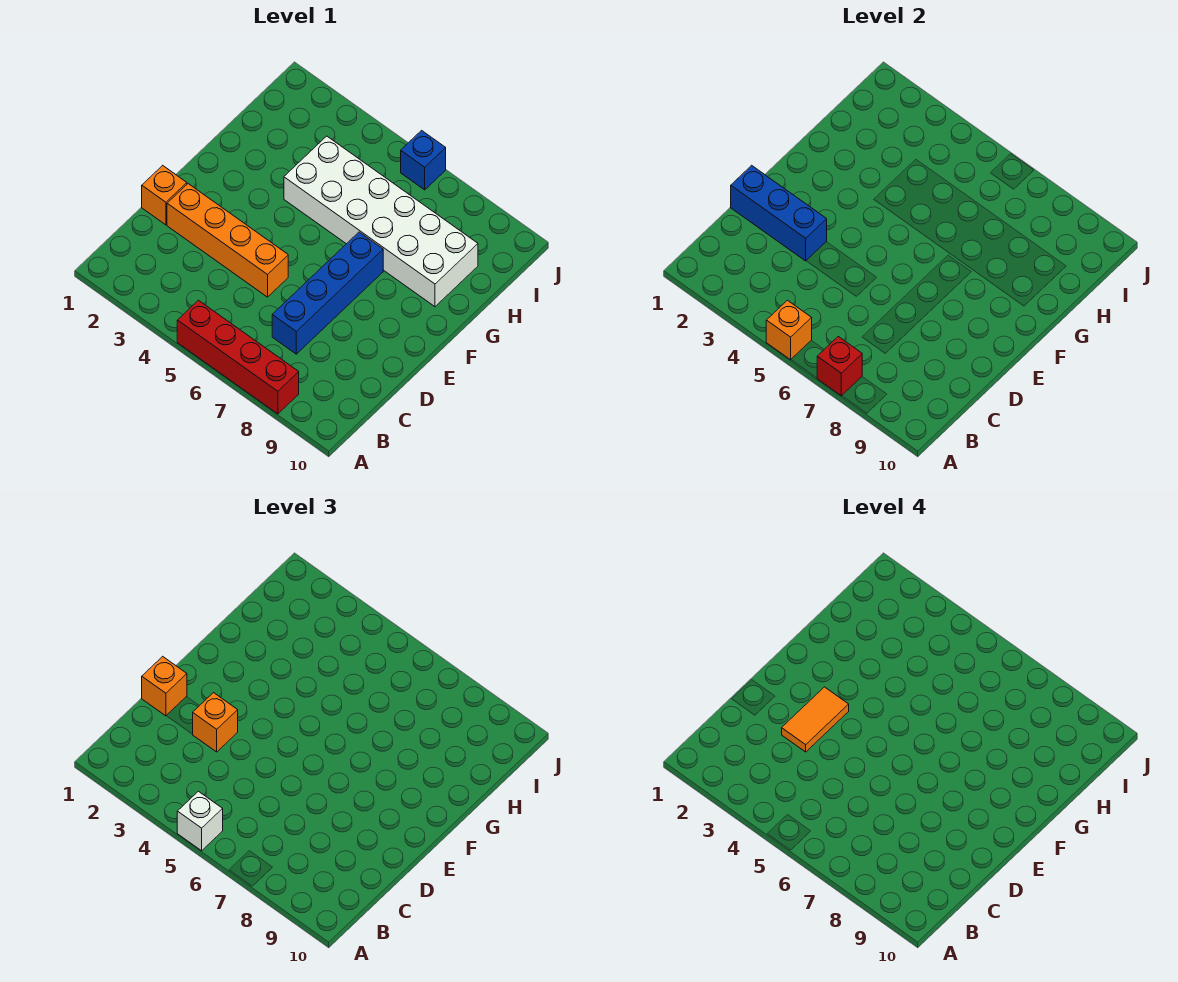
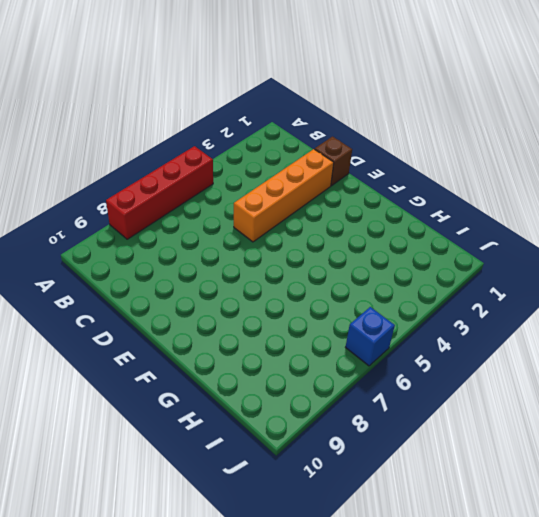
brown brick D1 level 1 -> orange brick D1 level 1
none -> blue brick C7:F7 level 1
none -> white brick G4:H9 level 1
none -> orange brick A5 level 2

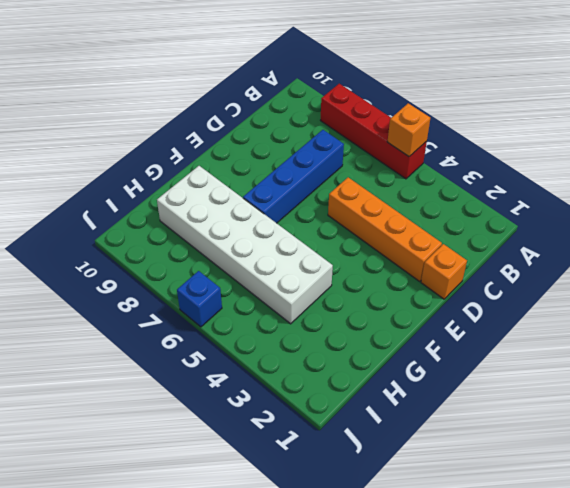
none -> red brick A7 level 2
none -> blue brick D1:D3 level 2
none -> white brick A5 level 3

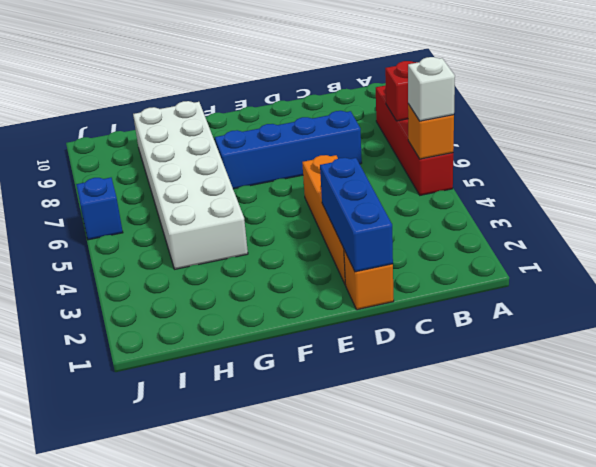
none -> orange brick D1 level 3
none -> orange brick D3 level 3
none -> orange tile D3:E3 level 4

